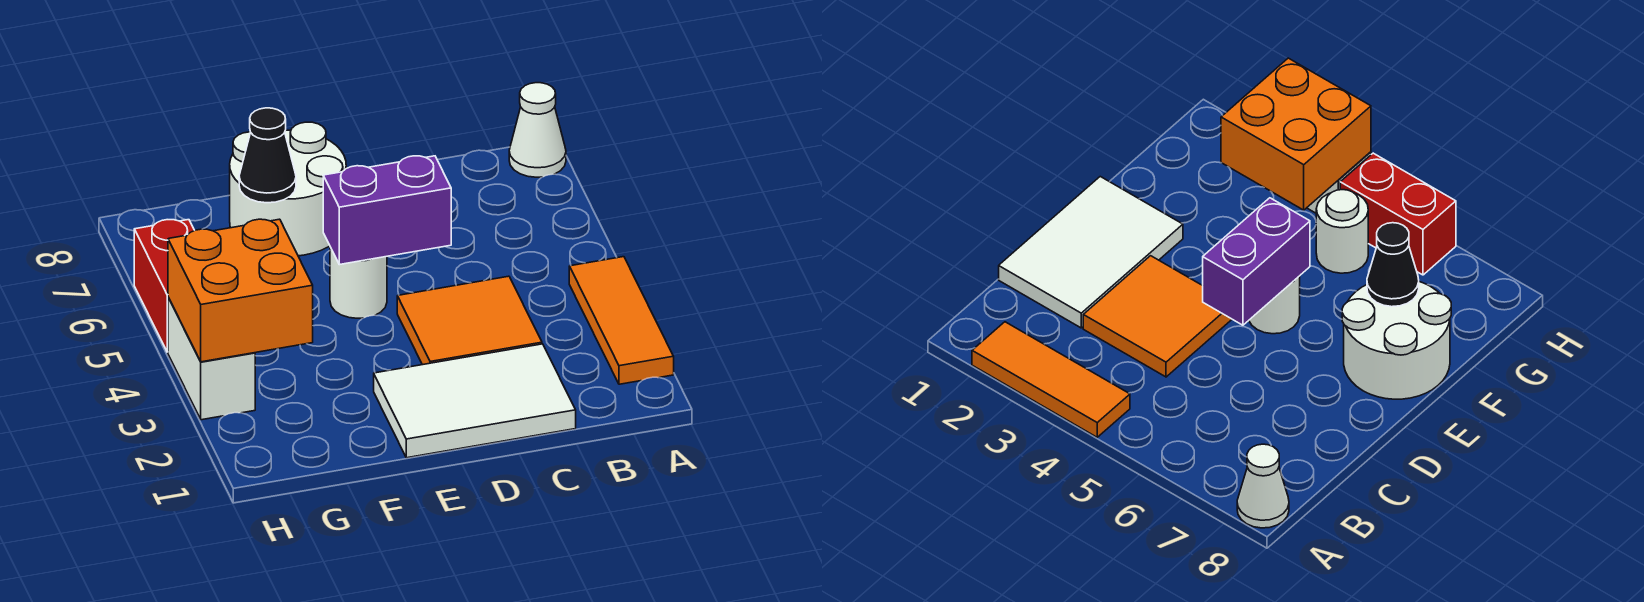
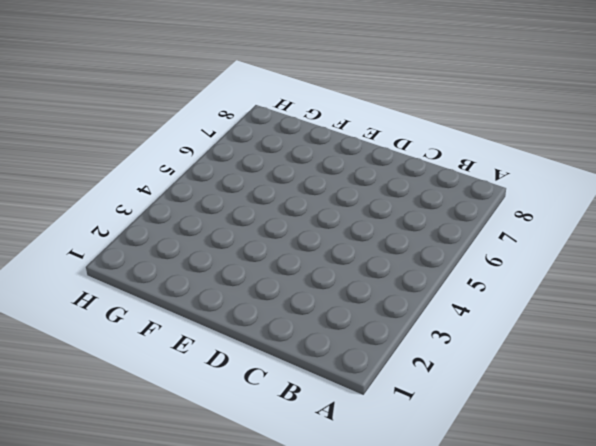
none -> orange tile A2:A4 level 1
none -> white cone A8 level 1
none -> white tile C1:E2 level 1

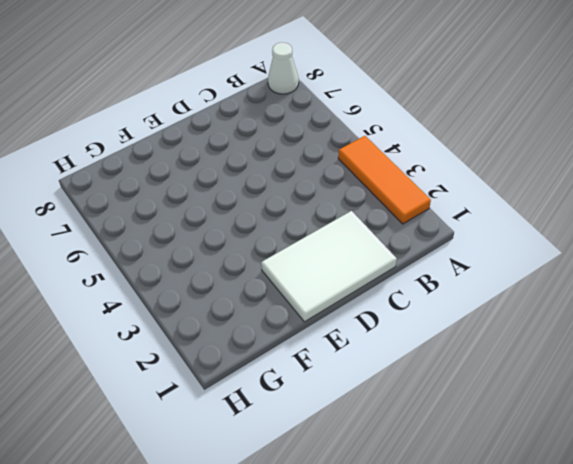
none -> orange tile C3:D4 level 1
none -> white round brick E5 level 1
none -> white round brick E7:F8 level 1

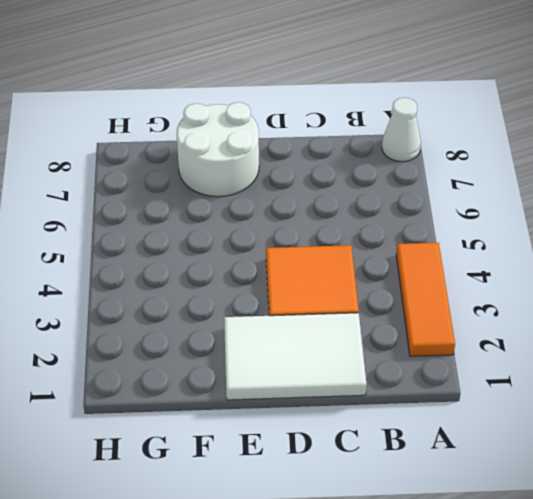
none -> white round brick E5 level 1
none -> white round brick G5 level 1
none -> white brick H3:H4 level 1

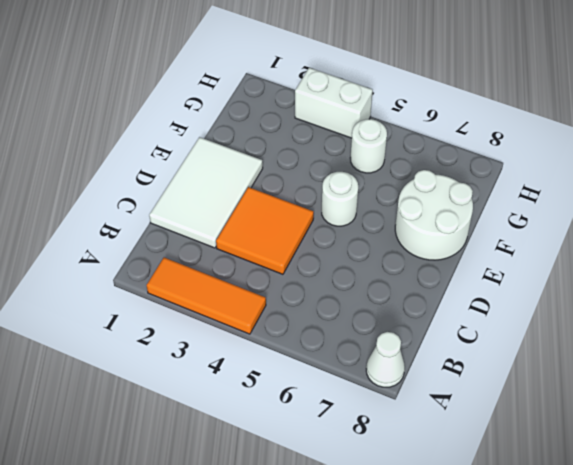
none -> red brick H5:H6 level 1
none -> purple brick D5:E5 level 2
none -> black cone F7 level 2

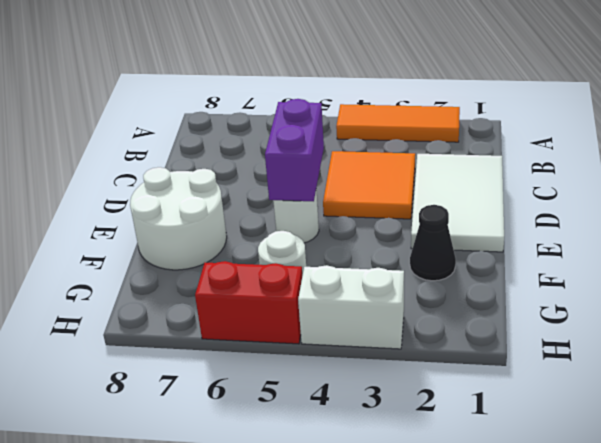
black cone F2 level 1 -> black cone F7 level 2
none -> white cone A8 level 1
none -> orange brick G3:H4 level 2

